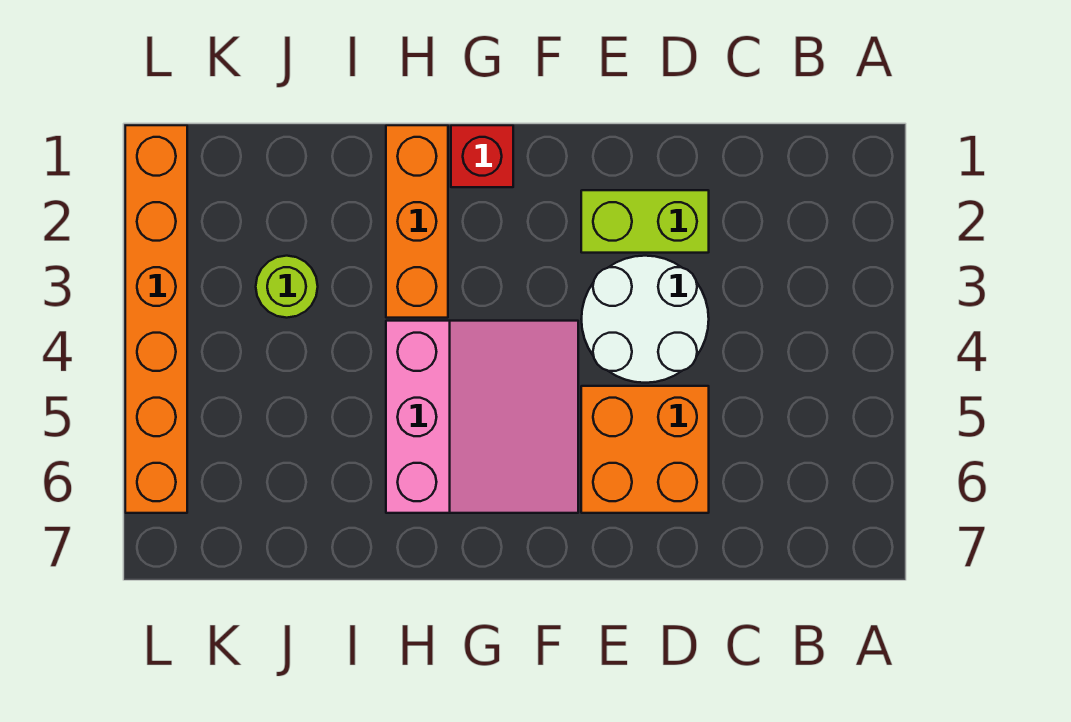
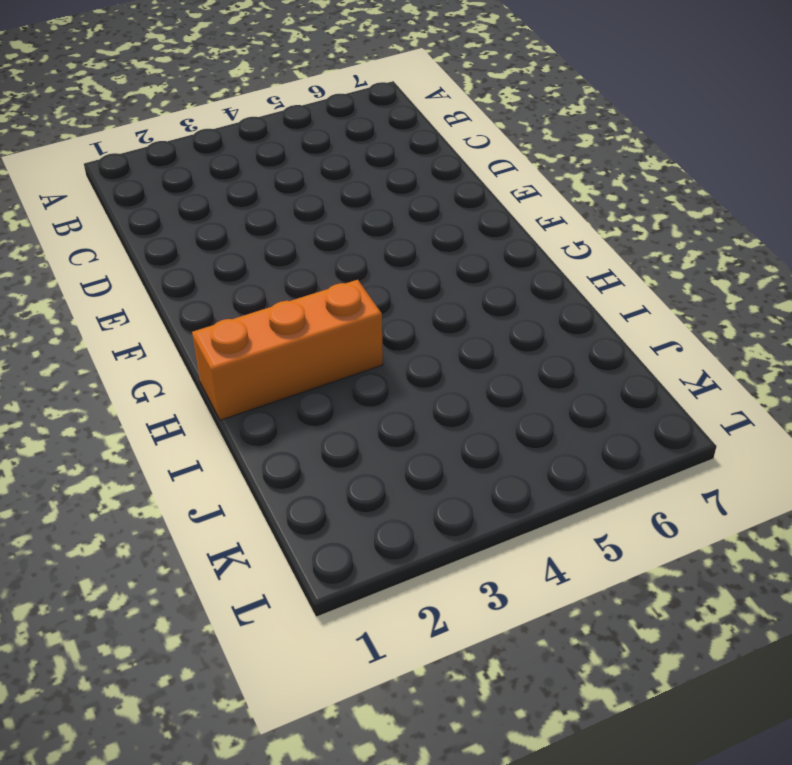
none -> lime brick D2:E2 level 1
none -> white round brick D3:E4 level 1

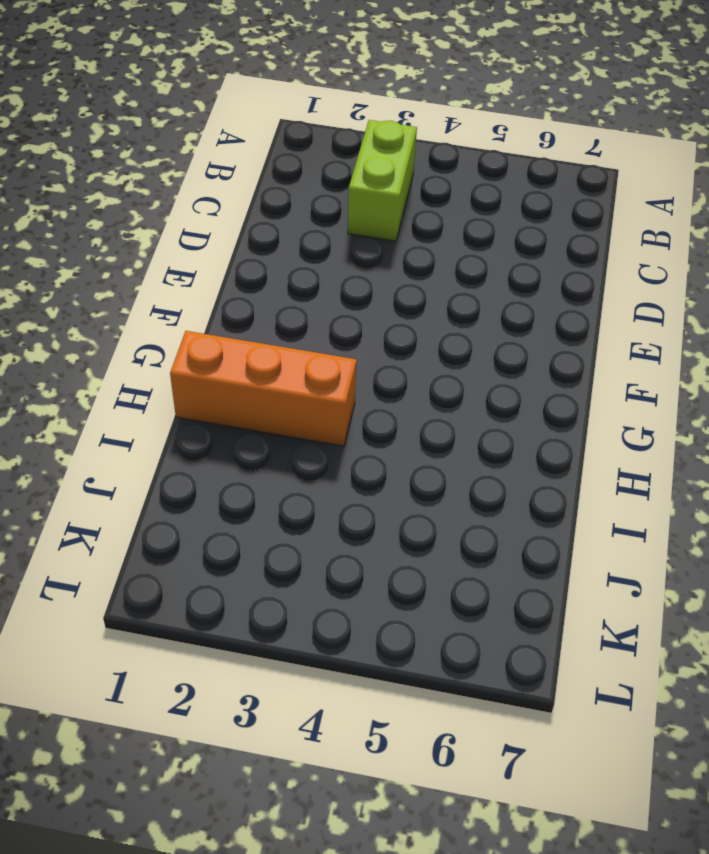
lime brick B3:C3 level 1 -> lime brick D2:E2 level 1
none -> white round brick D3:E4 level 1
none -> orange brick D5:E6 level 1

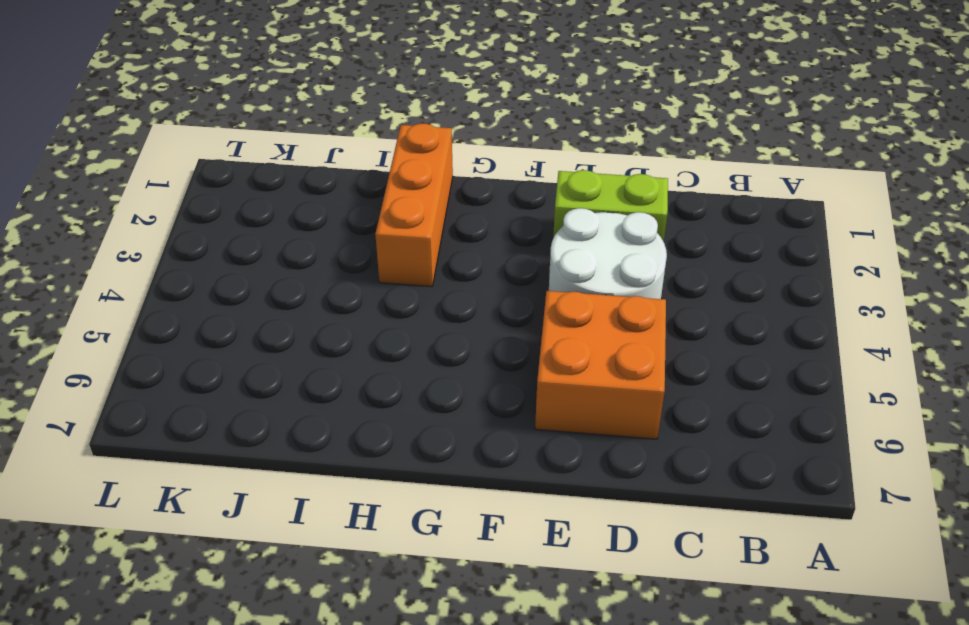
none -> pink slope F4:H6 level 1 top H
none -> red brick G1 level 1

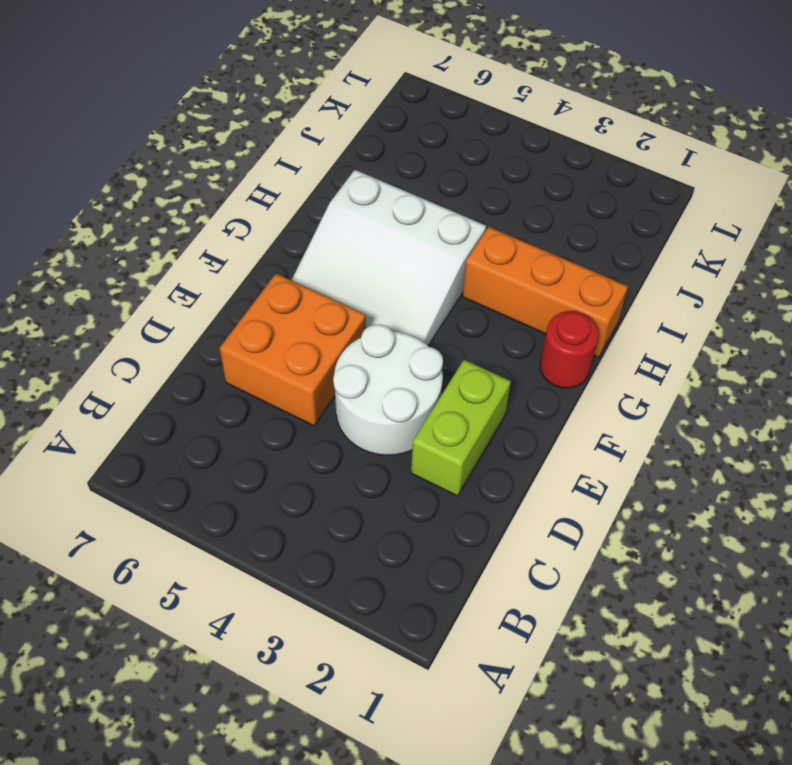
white slope F4:H6 level 1 top H -> pink slope F4:H6 level 1 top H
red round brick G1 level 1 -> red brick G1 level 1
none -> lime round brick J3 level 1
none -> orange brick L1:L6 level 1

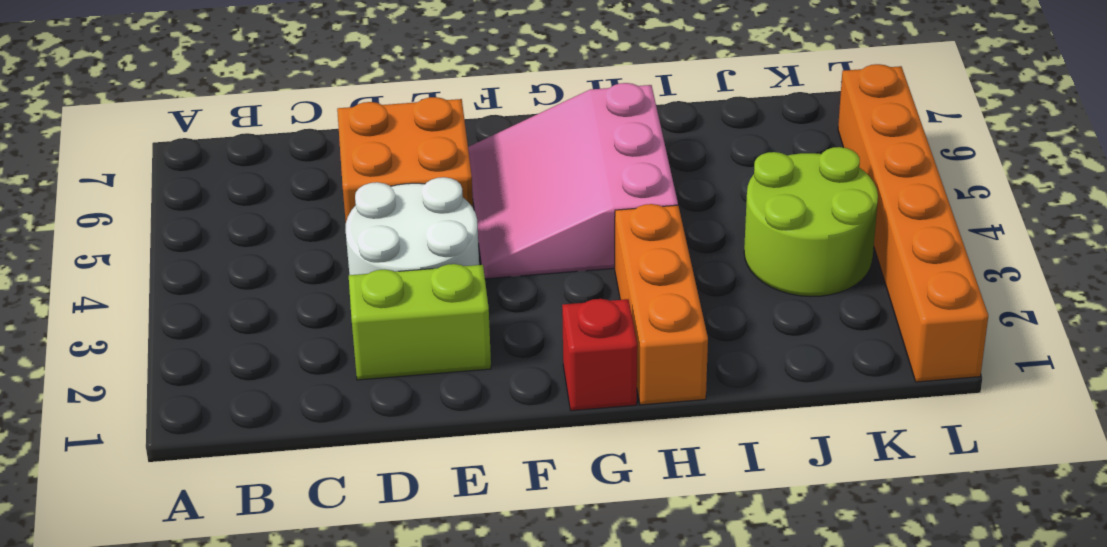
lime round brick J3:K4 level 1 -> lime round brick J3 level 1

